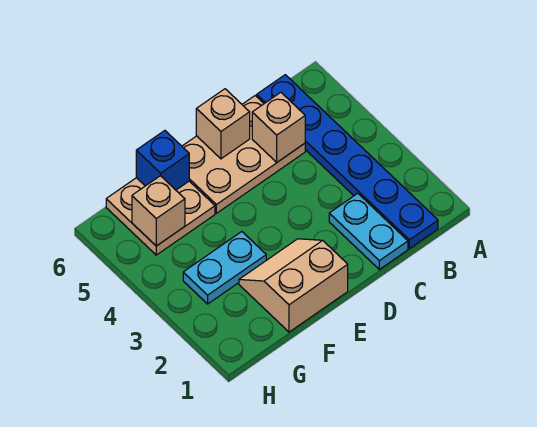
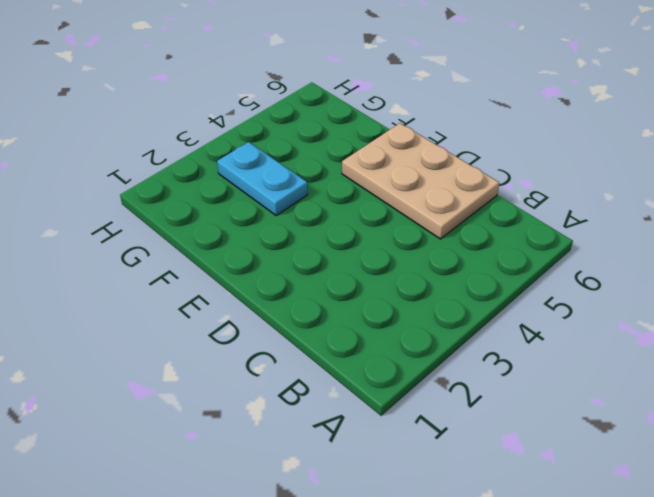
none -> blue plate B1:B6 level 1
none -> cyan plate C1:C2 level 1

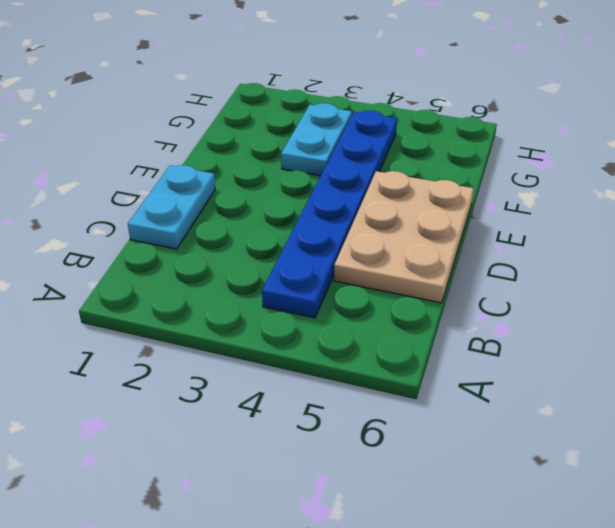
blue plate B4:G4 level 1 -> blue plate B1:B6 level 1
cyan plate C1:D1 level 1 -> cyan plate C1:C2 level 1
none -> tan slope E1:F2 level 1 top 1
none -> tan plate F5:G6 level 1

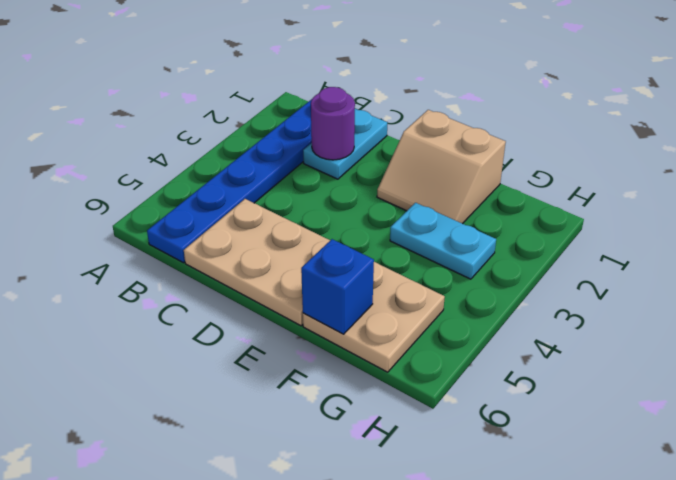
purple round brick C2 level 2 -> none
none -> tan brick C5 level 2
none -> tan brick D6 level 2

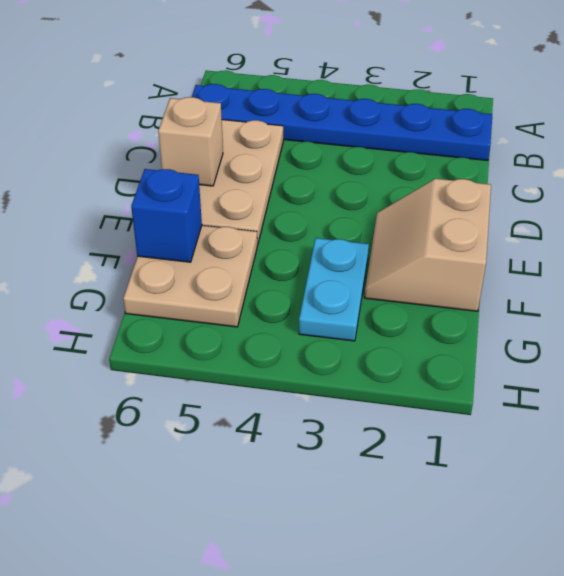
none -> cyan plate C1:C2 level 1
none -> tan brick C5 level 2

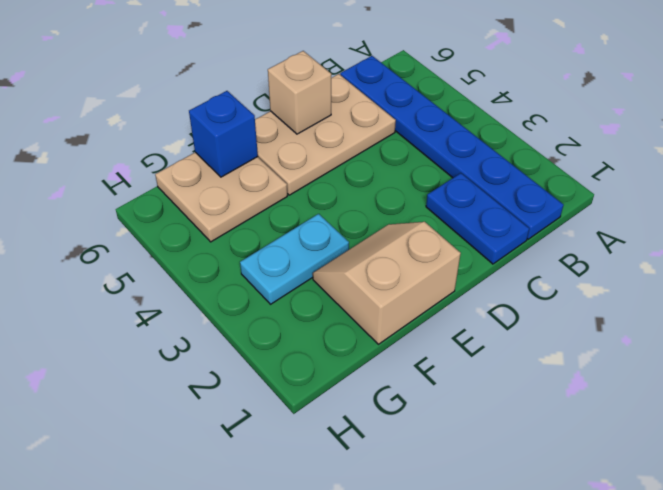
blue plate C1:C2 level 1 -> cyan plate C1:C2 level 1
none -> tan brick C5 level 2
none -> tan brick G5 level 2

